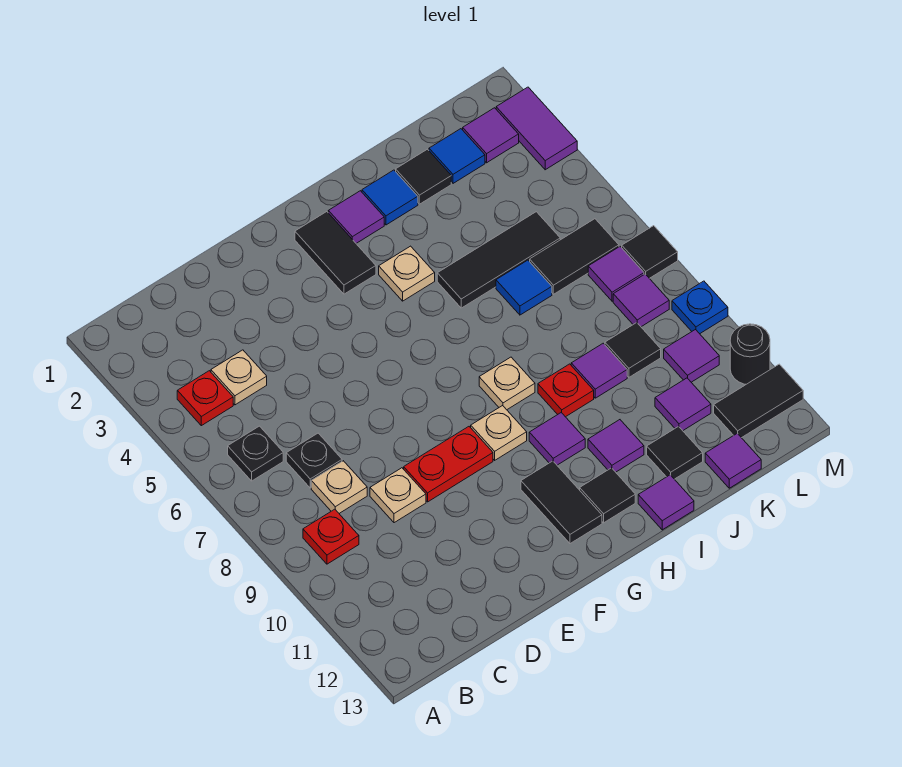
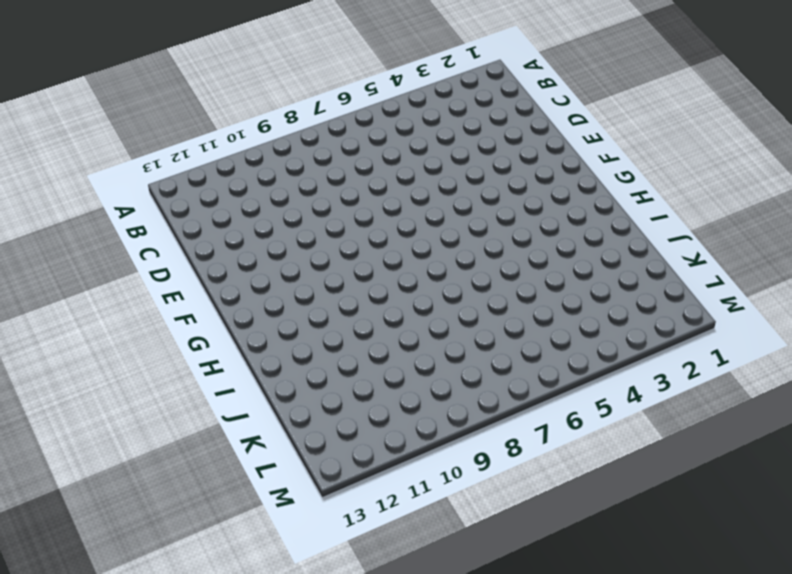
none -> red plate B4 level 1
none -> black plate B6 level 1
none -> red plate B9 level 1
none -> tan plate C4 level 1

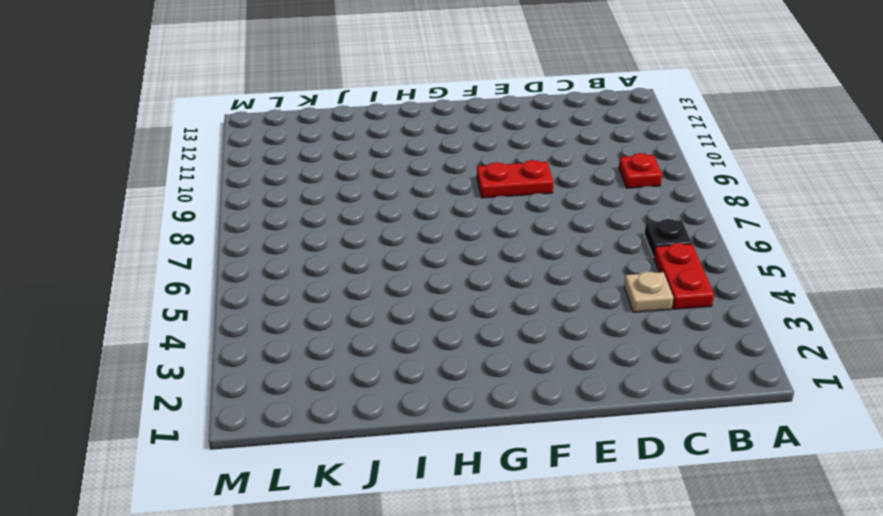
red plate B4:B5 level 1 -> red plate B4 level 1
none -> black plate C7 level 1
none -> tan plate C8 level 1
none -> tan plate D9 level 1
none -> black tile G2:G3 level 1

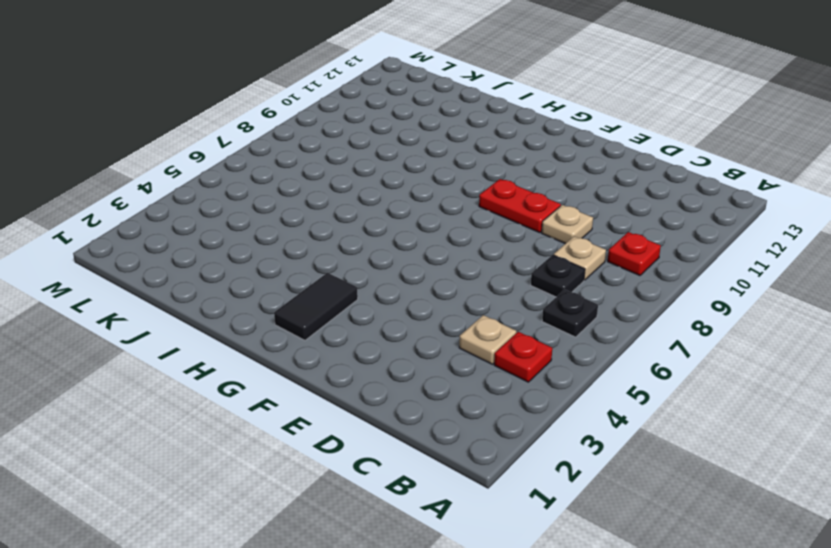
none -> tan plate G9 level 1
none -> black tile G11:G12 level 1
none -> purple tile H2 level 1
none -> tan plate H4 level 1

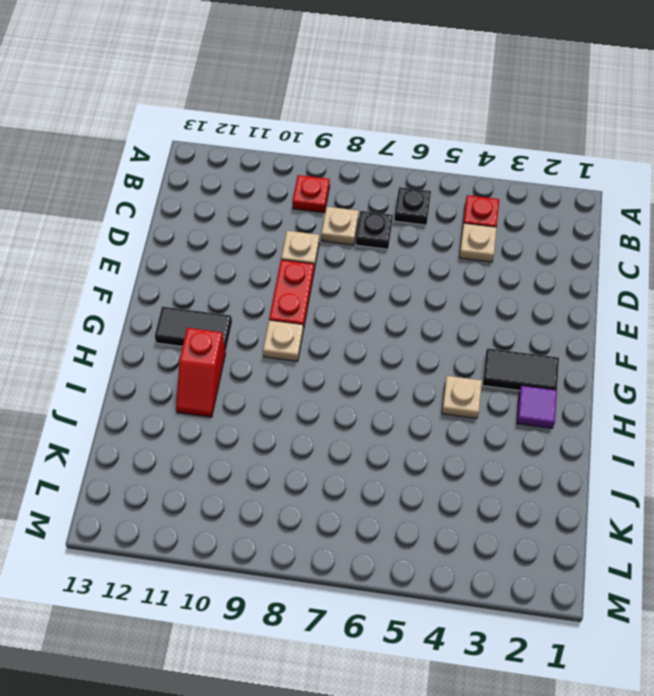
red slope H11:I11 level 1 top H -> purple tile I11 level 1
none -> tan plate H8 level 1
none -> purple tile H10 level 1
none -> black tile H12 level 1
none -> blue tile I2 level 1

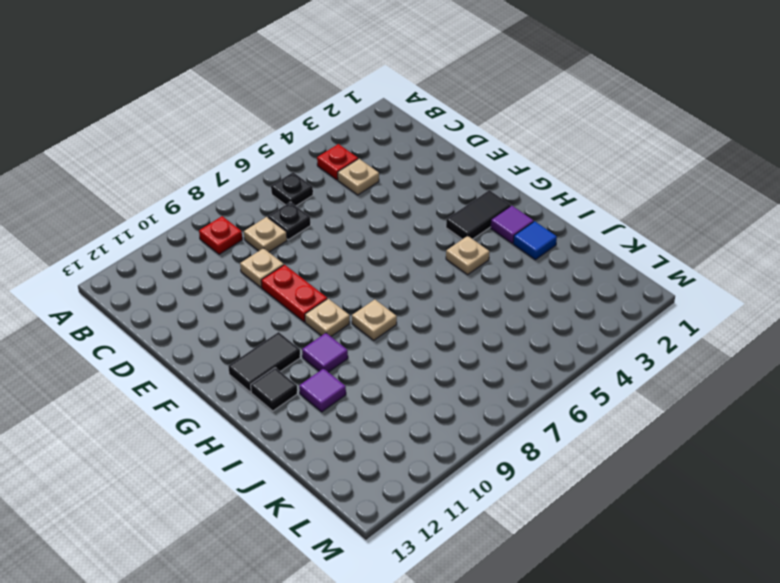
none -> black tile I5:K5 level 1
none -> red plate I9 level 1
none -> purple tile I13 level 1
none -> black tile J2 level 1

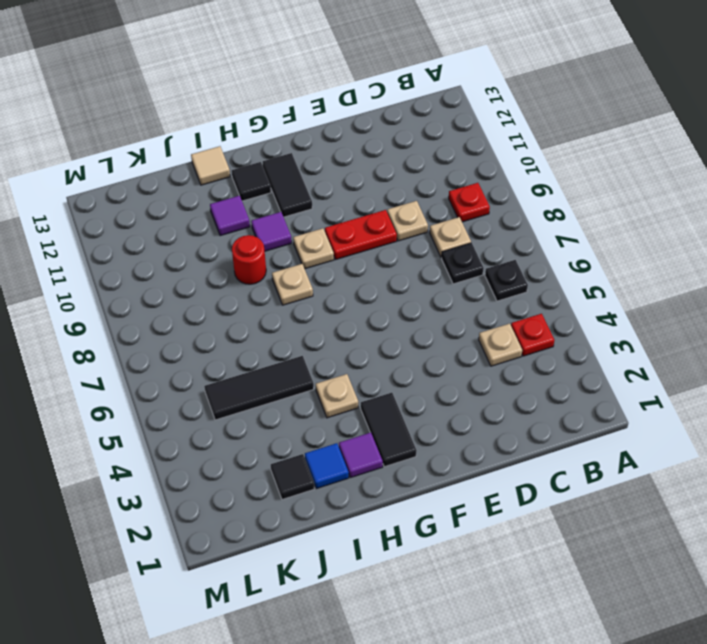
red round brick I9 level 1 -> red plate I9 level 1
tan tile I13 level 1 -> purple tile I13 level 1
none -> blue tile J6 level 1
none -> purple tile J9 level 1
none -> black tile J12 level 1
none -> blue tile K2 level 1

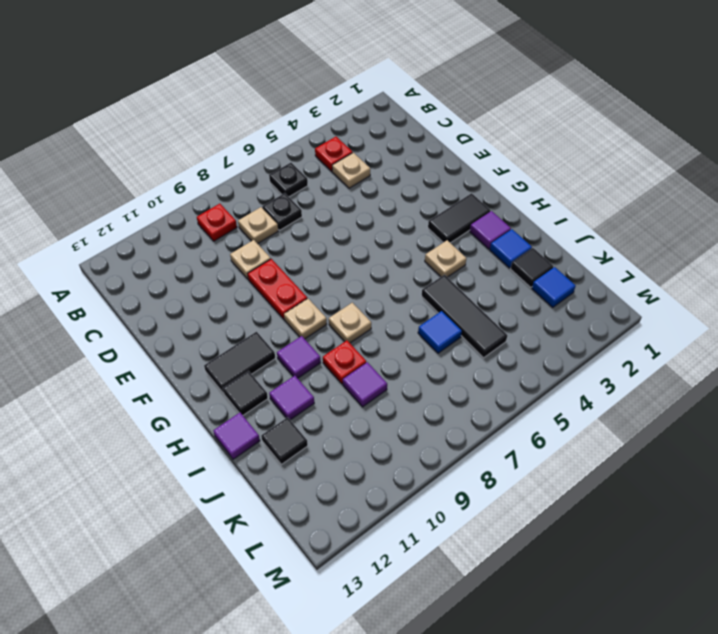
none -> black tile K6:L6 level 1
none -> black tile K9 level 1
none -> purple tile K11 level 1
none -> purple tile K13 level 1

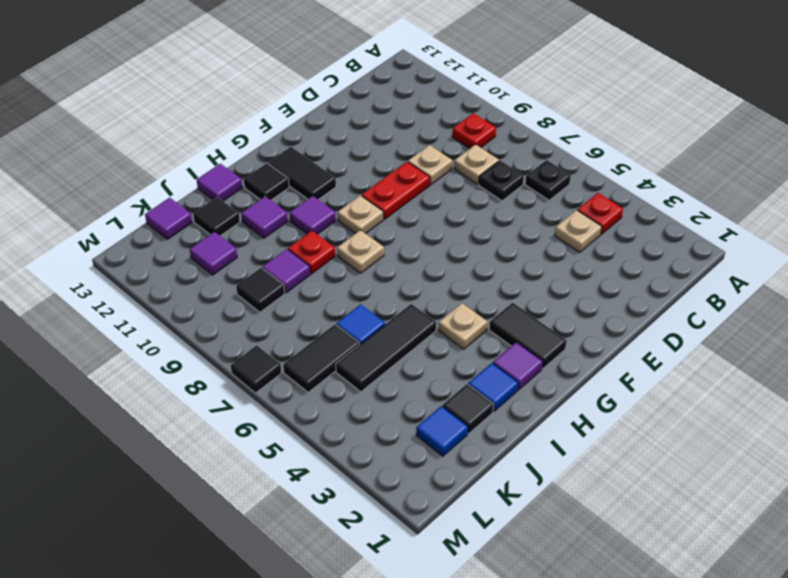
none -> purple tile L2 level 1
none -> purple tile L7 level 1
none -> purple tile L8 level 1
none -> purple tile L10 level 1

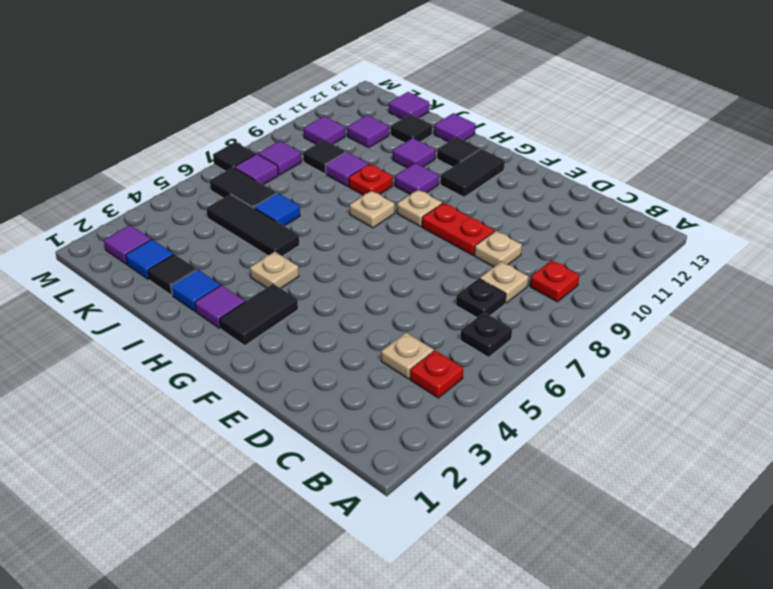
none -> black tile L12:M12 level 1
none -> purple tile M2:M3 level 1
none -> blue plate M9 level 1
none -> black round brick M11 level 1

